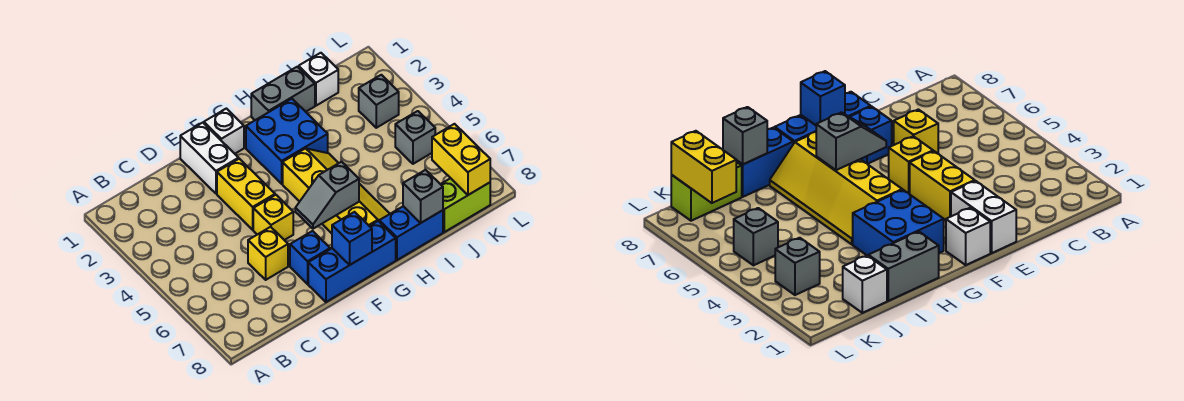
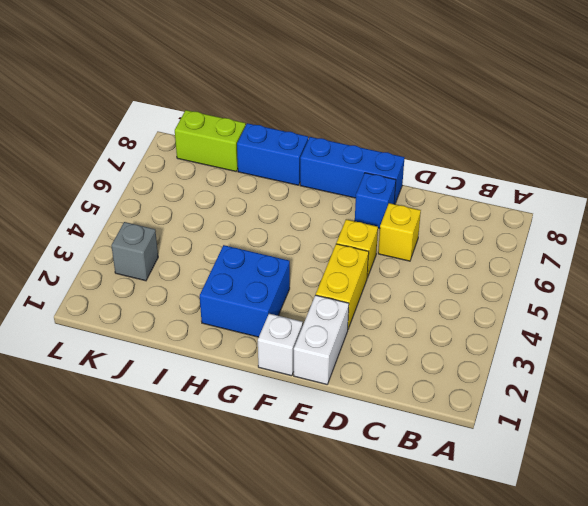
none -> yellow slope G4:H7 level 1 top G
none -> grey brick H1:I1 level 1
none -> white brick J1 level 1

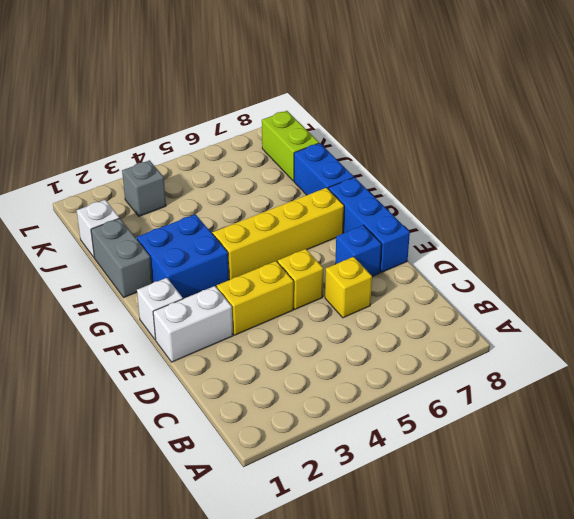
none -> grey brick K5 level 1
none -> grey slope F6:G6 level 2 top G
none -> blue brick F8 level 2

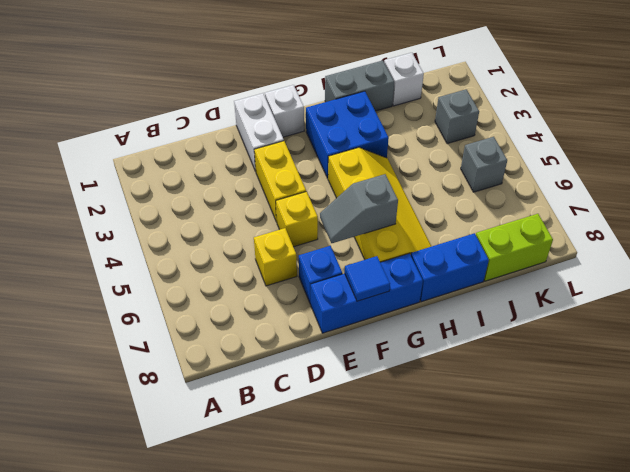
blue tile F8 level 2 -> blue brick F8 level 2
none -> grey brick I8 level 2
none -> yellow brick K7:K8 level 2

